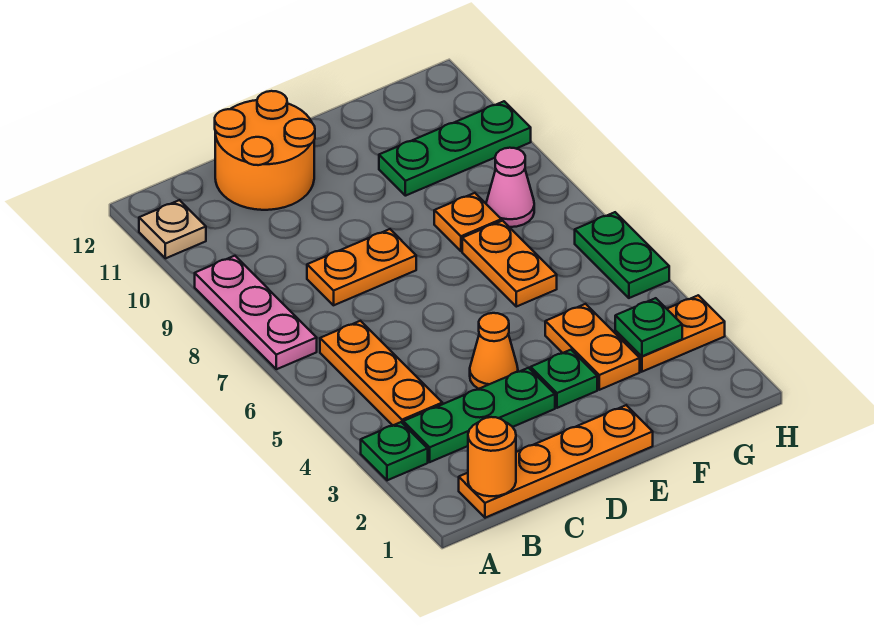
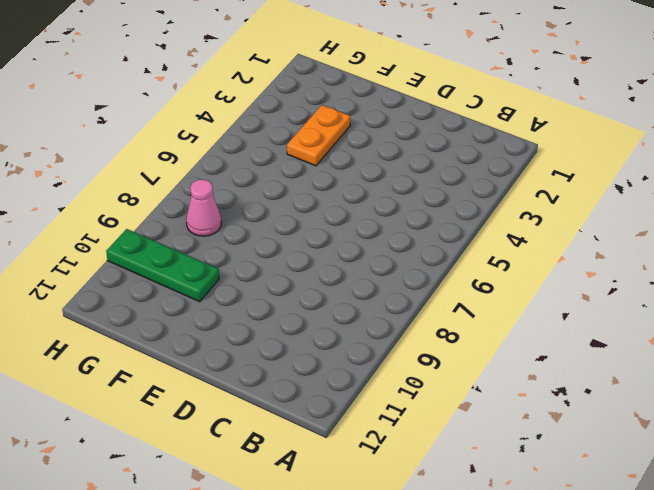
none -> green plate A3 level 1
none -> pink plate A7:A9 level 1
none -> tan plate A11 level 1

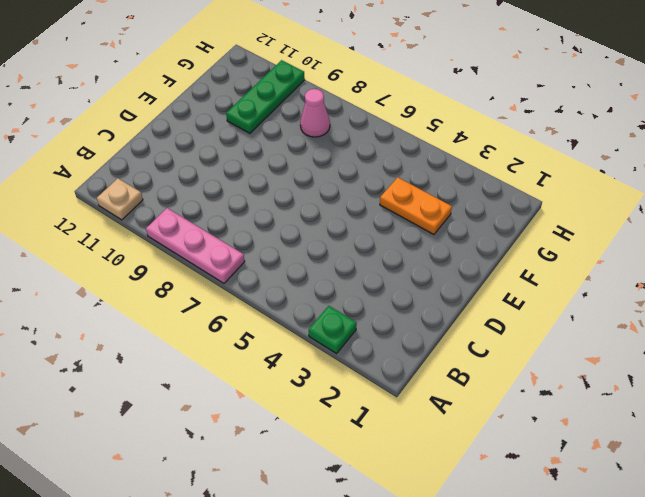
none -> orange plate B1:E1 level 1
none -> green plate B3:D3 level 1
none -> orange plate B4:B6 level 1

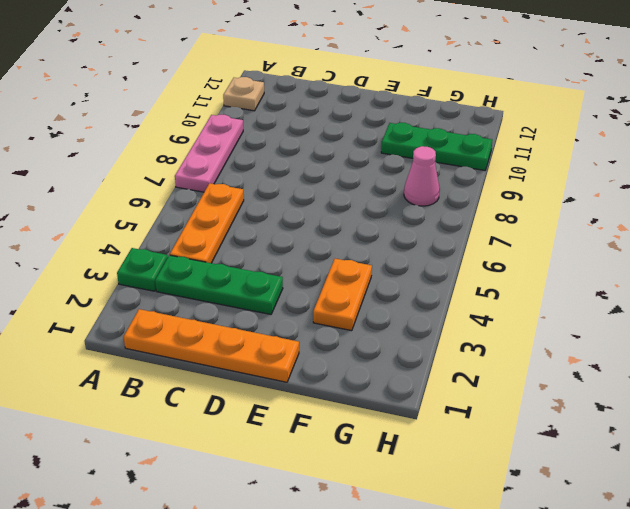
none -> orange plate C8:D8 level 1
none -> orange round brick C11:D12 level 1
none -> orange cone D4 level 1

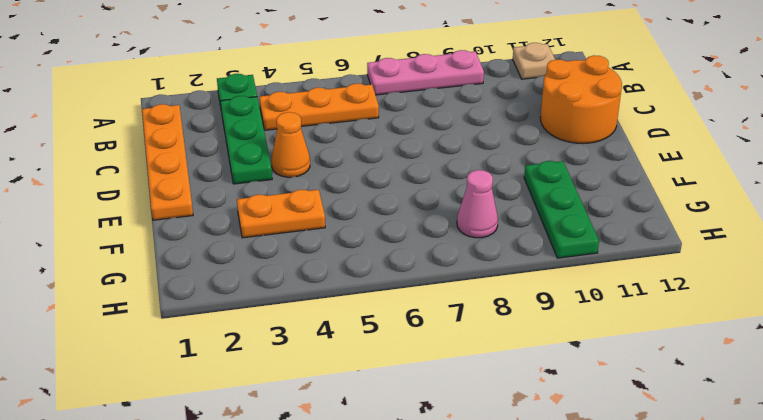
none -> orange plate C8:D8 level 1
none -> green plate E3 level 1
none -> orange plate F6:F7 level 1

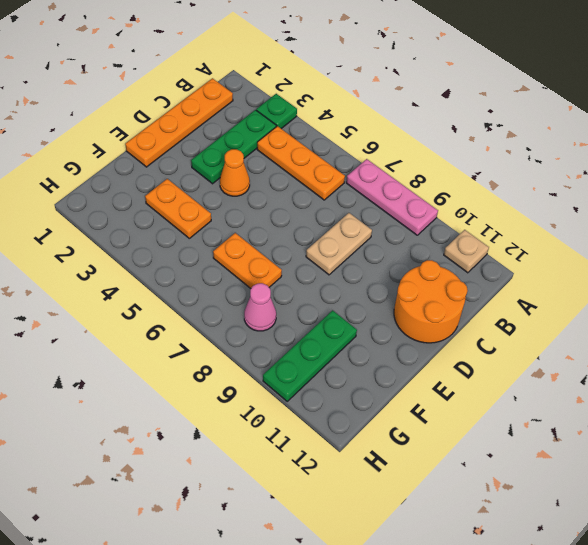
tan plate C8:D8 level 1 -> orange plate C8:D8 level 1
none -> green plate E3 level 1
none -> orange plate F8 level 1
none -> orange plate G3:H3 level 1

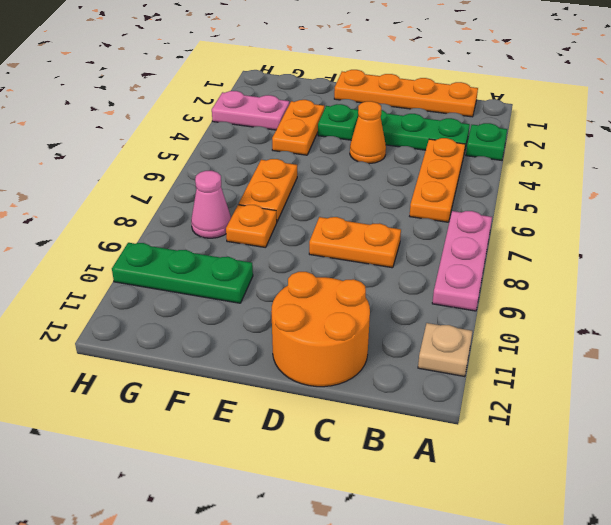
pink plate G3:H3 level 1 -> orange plate G3:H3 level 1
none -> green plate H5:H6 level 1
none -> orange round brick B1 level 2
none -> green plate G3 level 2

